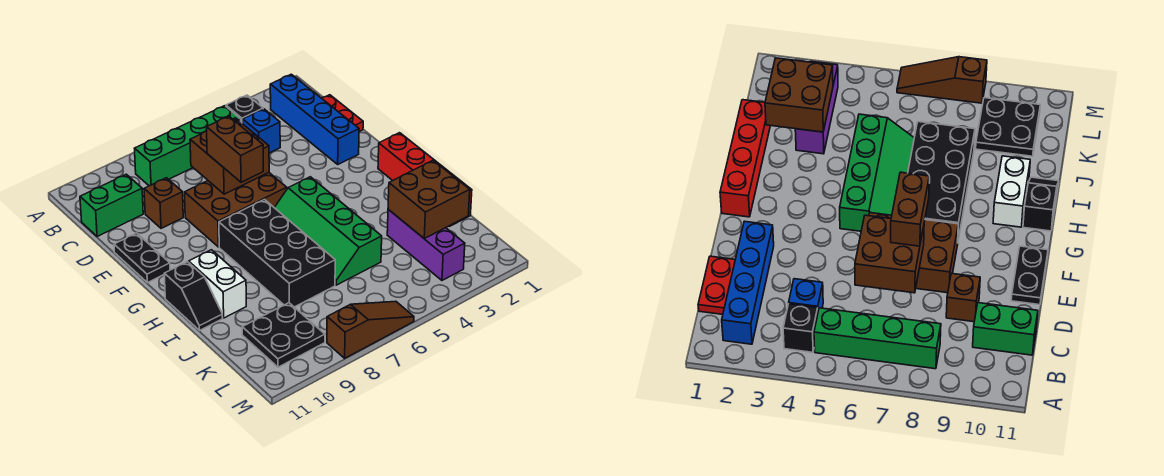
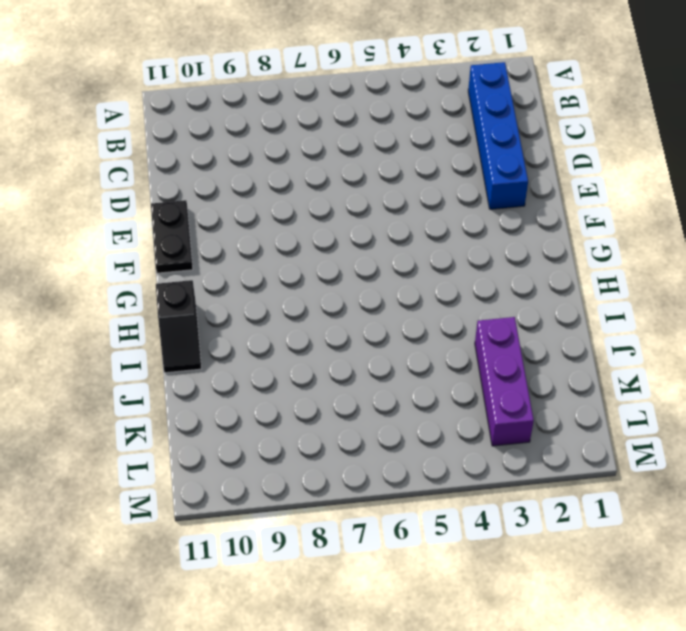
none -> black brick B4 level 1
none -> green brick B5:B8 level 1
none -> red plate C1:D1 level 1

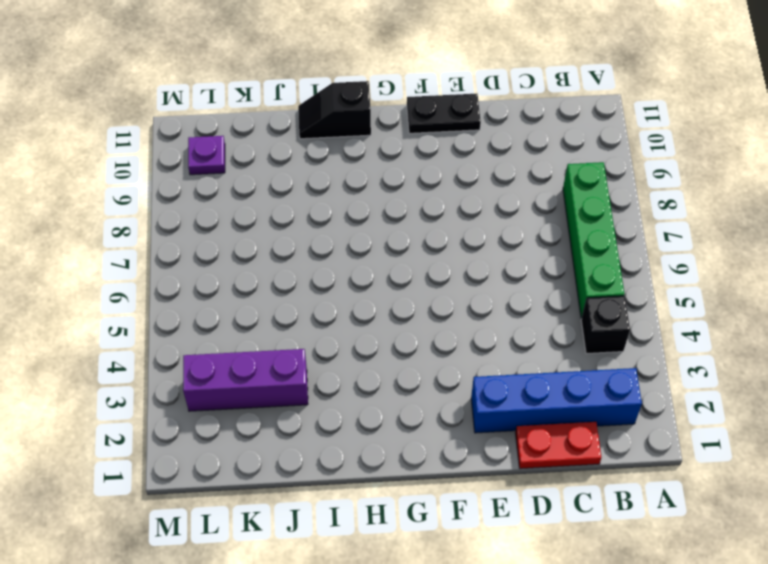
purple plate L10 level 1 -> black plate K9:L10 level 1
none -> blue brick C4 level 1
none -> green brick C10:C11 level 1
none -> brown brick D9 level 1

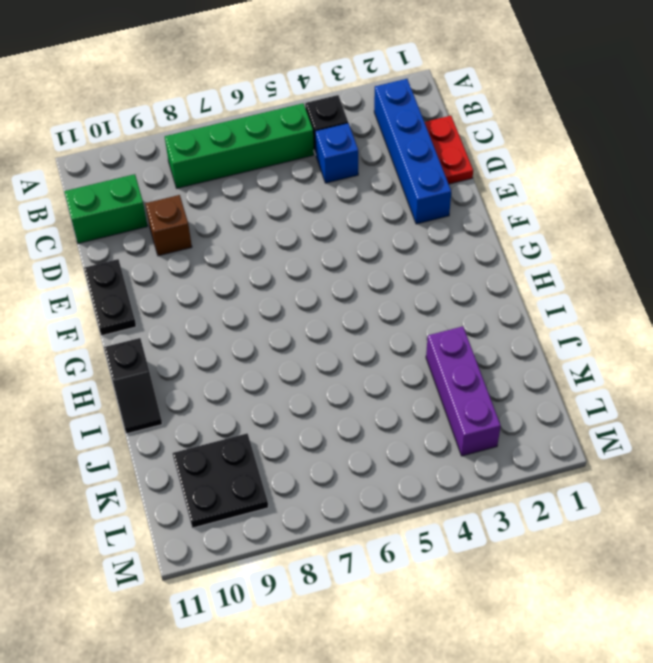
none -> brown brick E6:F8 level 1
none -> red brick G1:J1 level 1
none -> green slope G5:J6 level 1 top 5

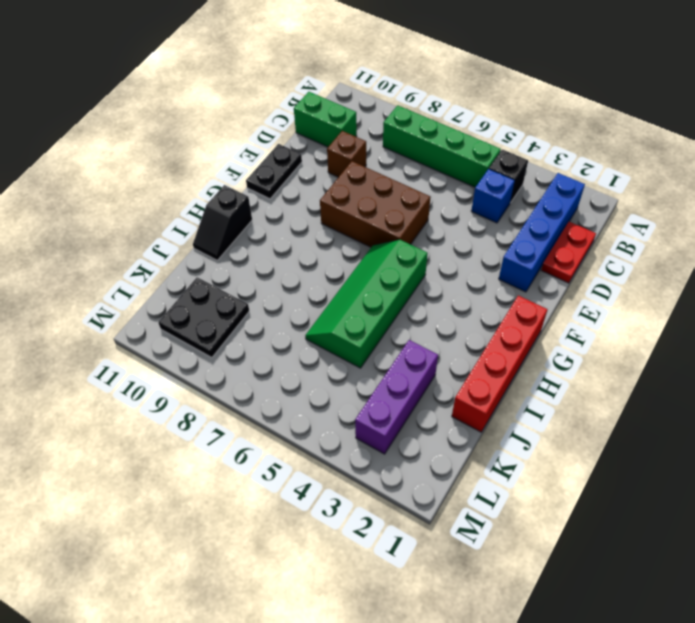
none -> black brick G7:J8 level 1
none -> white brick H10:I10 level 1
none -> brown slope M6:M8 level 1 top 8

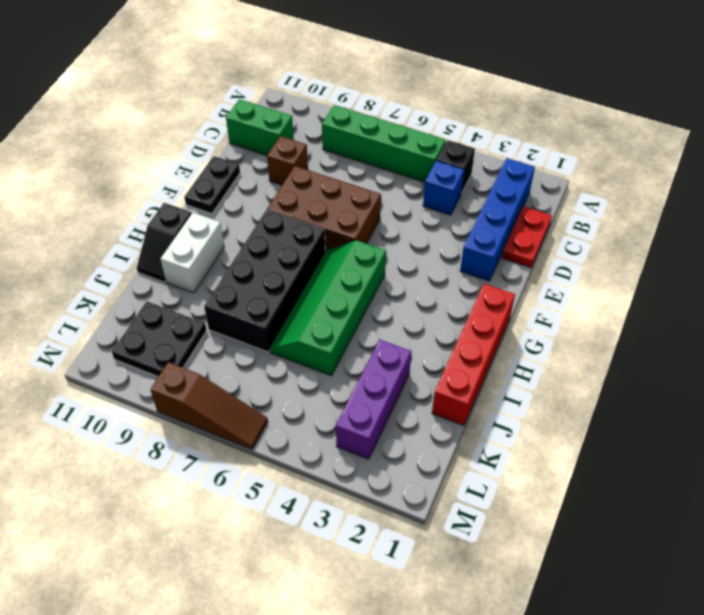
none -> brown brick D6:E7 level 2
none -> brown brick J2:K3 level 2
none -> brown brick E7:F7 level 3

